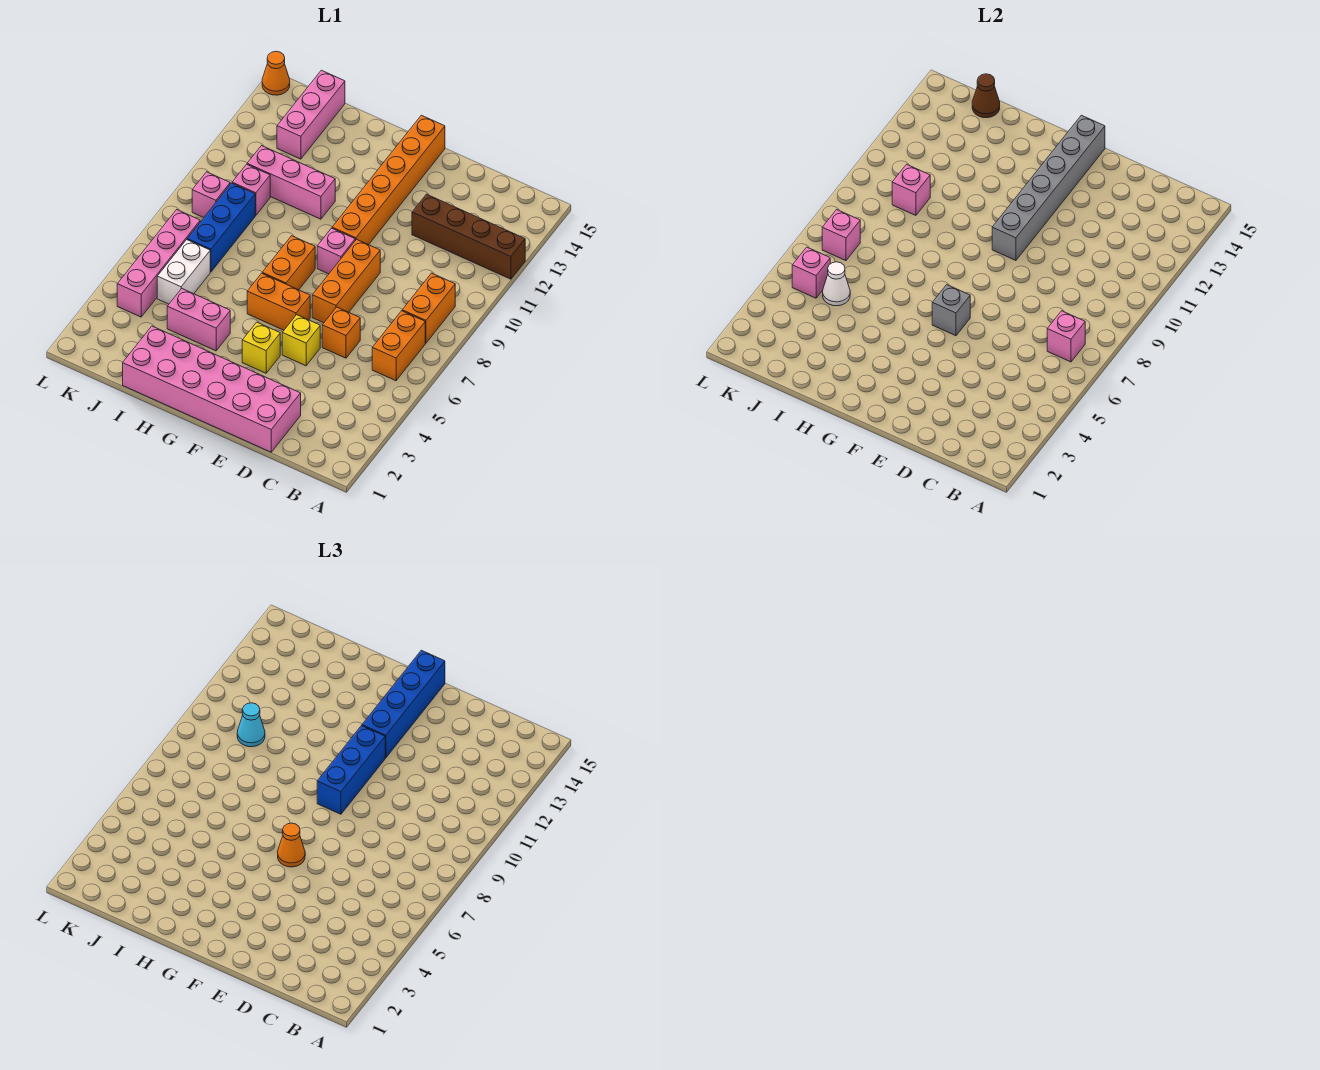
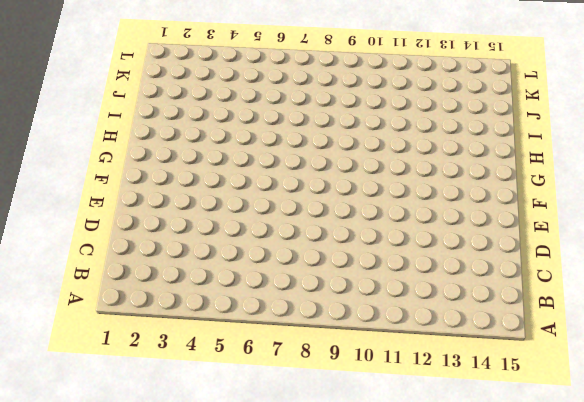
none -> brown brick A12:D12 level 1
none -> orange brick B6:B7 level 1
none -> orange brick B8:B9 level 1
none -> pink brick D1:I2 level 1

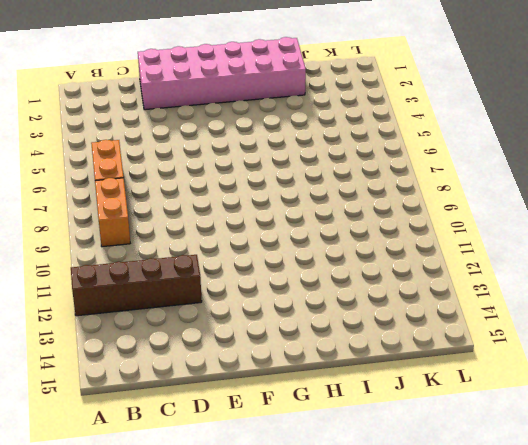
none -> orange brick D6 level 1
none -> yellow brick E5 level 1
none -> orange brick E7:E9 level 1
none -> yellow brick F4 level 1

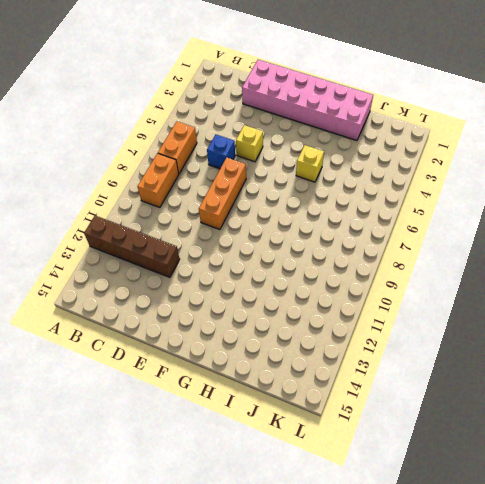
blue brick D6 level 1 -> orange brick D6 level 1
yellow brick H5 level 1 -> yellow brick F4 level 1
none -> orange brick F6:G6 level 1
none -> pink brick F9 level 1
none -> orange brick F10:F15 level 1
none -> orange brick G7:G8 level 1

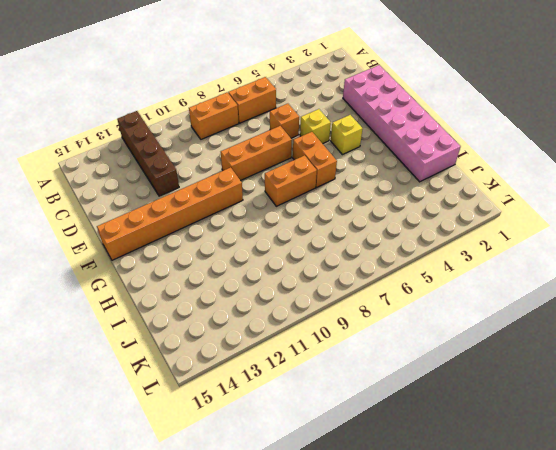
none -> pink brick F9 level 1
none -> pink brick H4:I4 level 1
none -> pink brick H11:J11 level 1
none -> white brick J5:J6 level 1

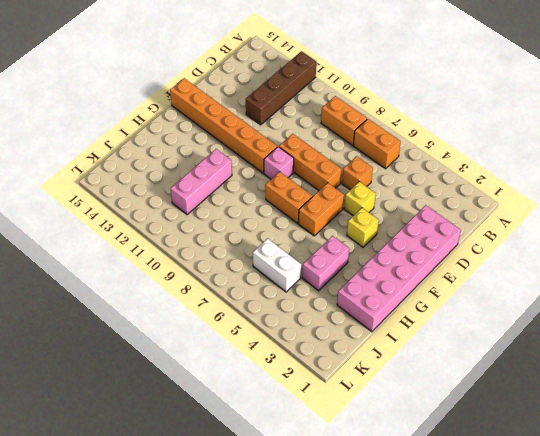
none -> blue brick J7:J9 level 1
none -> pink brick J10 level 1
none -> pink brick J13:J15 level 1
none -> pink brick K4:K7 level 1

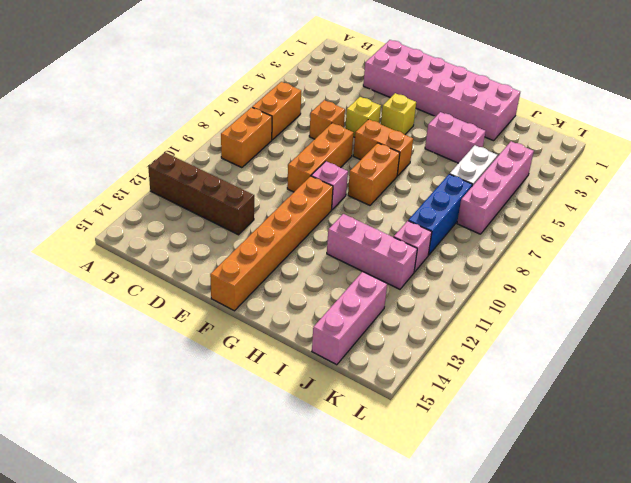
none -> pink brick K9 level 1
none -> orange cone L15 level 1
none -> pink brick B7 level 2
none -> grey brick F6 level 2

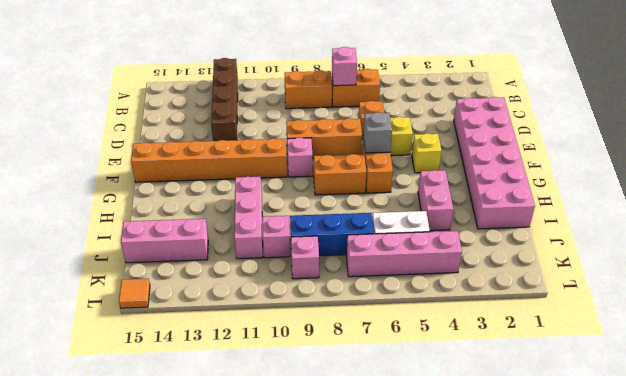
orange tile L15 level 1 -> orange cone L15 level 1
none -> grey brick F10:F15 level 2
none -> white cone J5 level 2
none -> pink brick J10 level 2
none -> brown cone J15 level 2

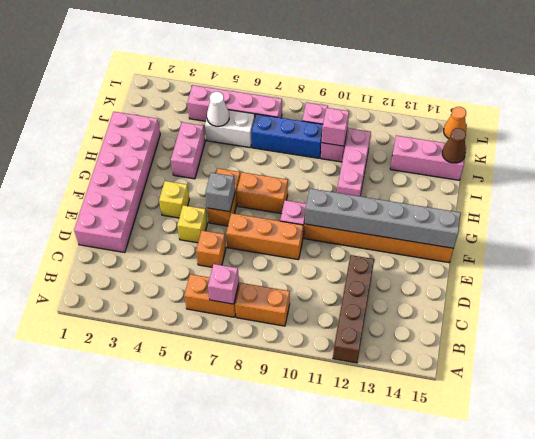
none -> pink brick K5 level 2
none -> pink brick K7 level 2
none -> orange cone F6 level 3
none -> blue brick F9:F11 level 3

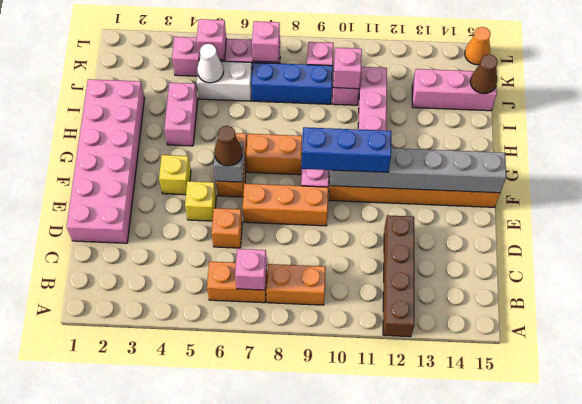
brown cone F6 level 3 -> orange cone F6 level 3
none -> blue brick F12:F15 level 3
none -> cyan cone J10 level 3

